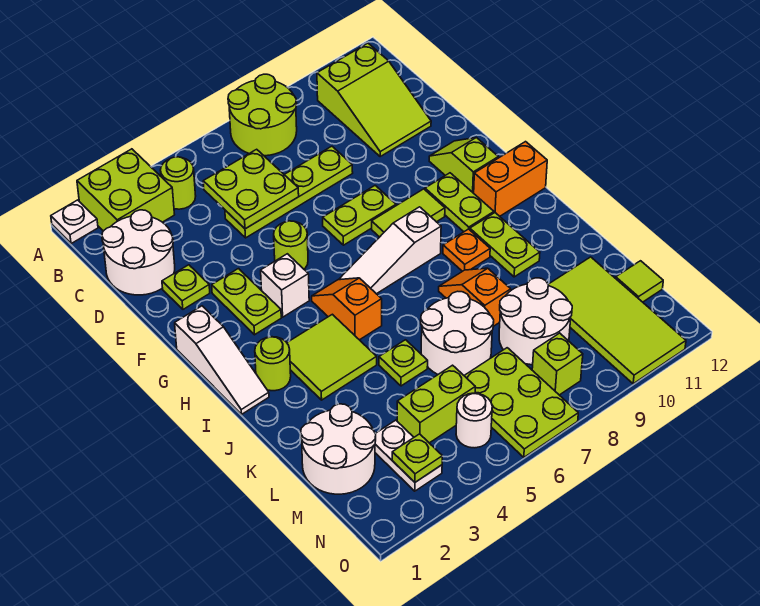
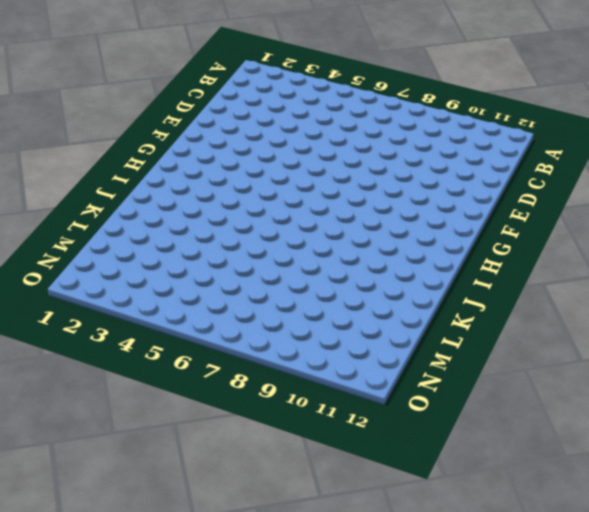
none -> white plate A1 level 1
none -> lime brick A2:B3 level 1
none -> lime round brick A7:B8 level 1
none -> lime round brick B4 level 1

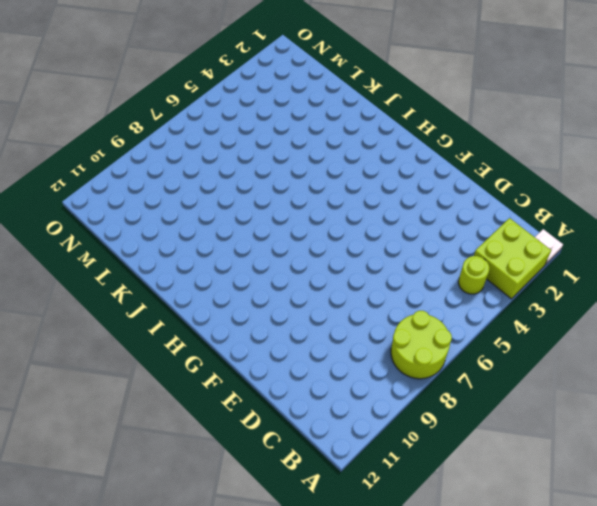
none -> lime slope B10:D11 level 1 top B
none -> white round brick C1:D2 level 1
none -> lime plate D5:D8 level 1
none -> lime plate E2 level 1

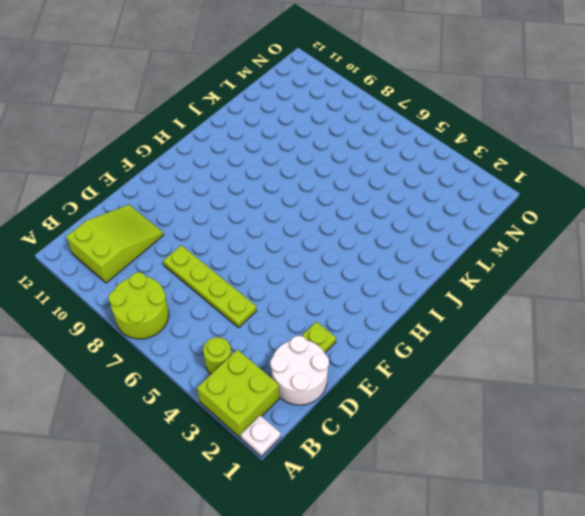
none -> lime plate F3:G3 level 1
none -> lime round brick F5 level 1
none -> lime plate F7:F8 level 1
none -> lime slope F11:G11 level 1 top G

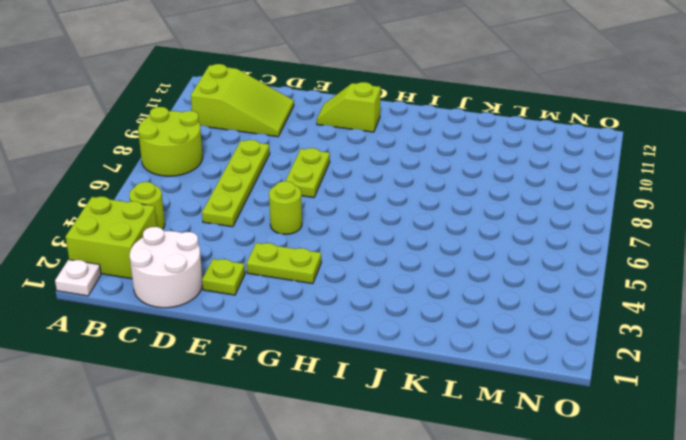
none -> white slope G1:I1 level 1 top G
none -> white brick G4 level 1
none -> lime tile G8:G9 level 1
none -> lime plate G10:H10 level 1

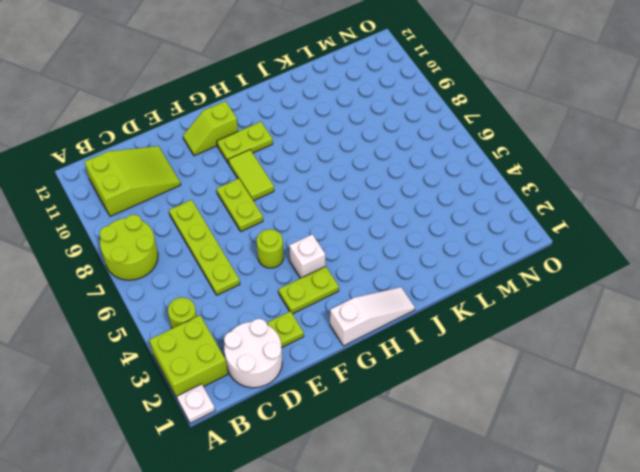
none -> orange slope H5:I5 level 1 top I
none -> white slope H6:H8 level 1 top 8
none -> orange brick H11:H12 level 1
none -> lime round brick I2 level 1

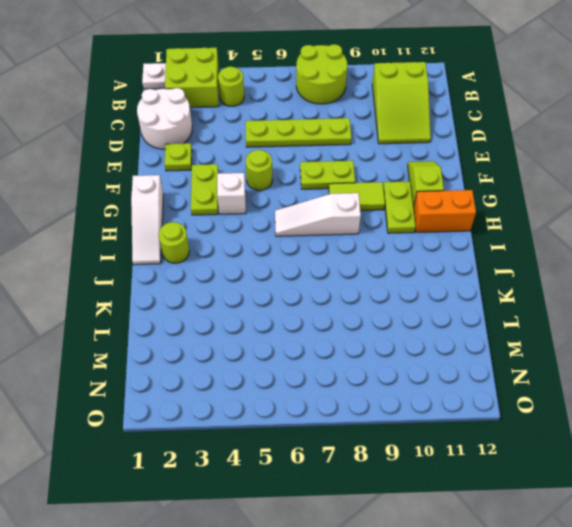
none -> orange slope H5:I5 level 1 top I
none -> lime tile I3:J4 level 1
none -> orange plate I9 level 1
none -> lime plate I10:J10 level 1

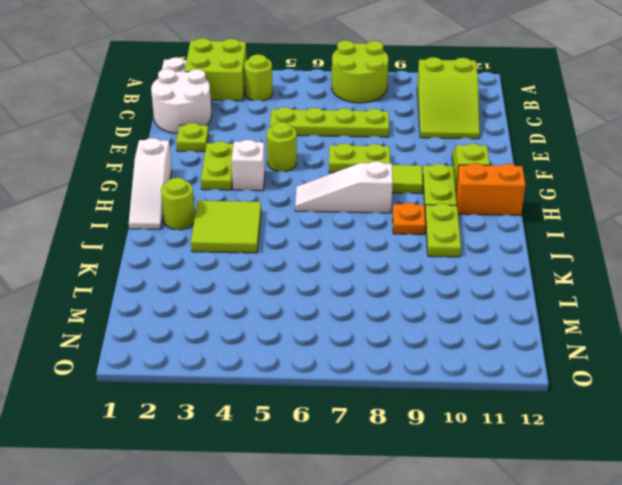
none -> orange slope H5:I5 level 1 top I
none -> orange slope J8:K8 level 1 top K
none -> lime plate K5 level 1
none -> white round brick K6:L7 level 1

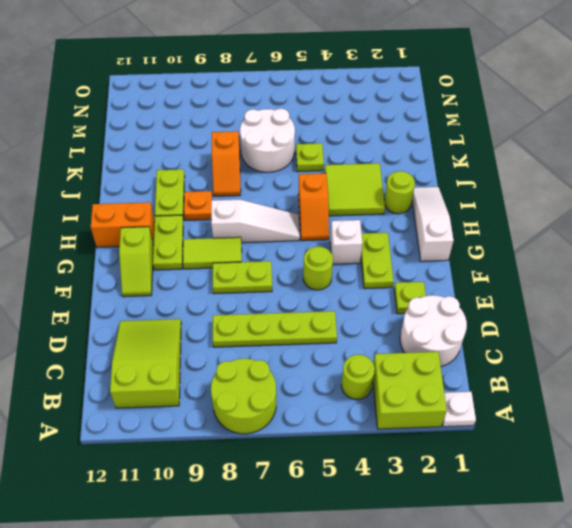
none -> white round brick L1:M2 level 1
none -> white round brick L8:M9 level 1
none -> lime tile L10:O11 level 1
none -> white plate M3:N3 level 1

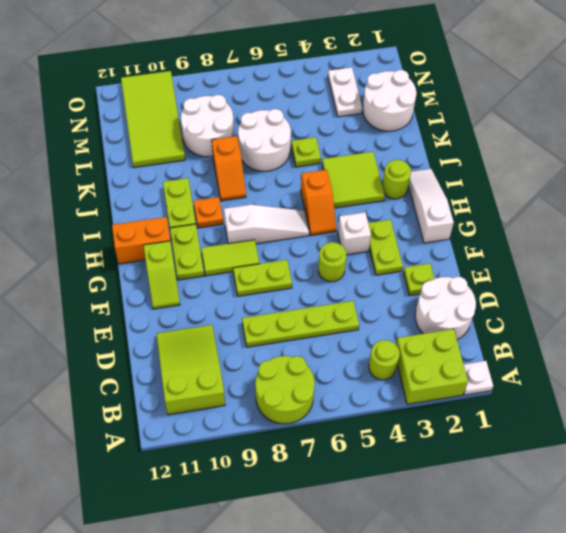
none -> lime brick M4:M5 level 1
none -> lime plate M6:O7 level 1
none -> lime tile M12 level 1
none -> white round brick N5 level 1

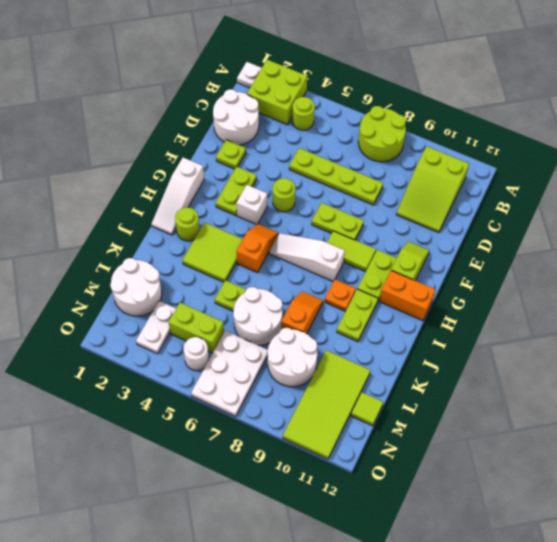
white plate M6:O7 level 1 -> lime plate M6:O7 level 1
none -> lime brick N8 level 1
none -> lime plate C5:D6 level 2
none -> lime plate N3 level 2

